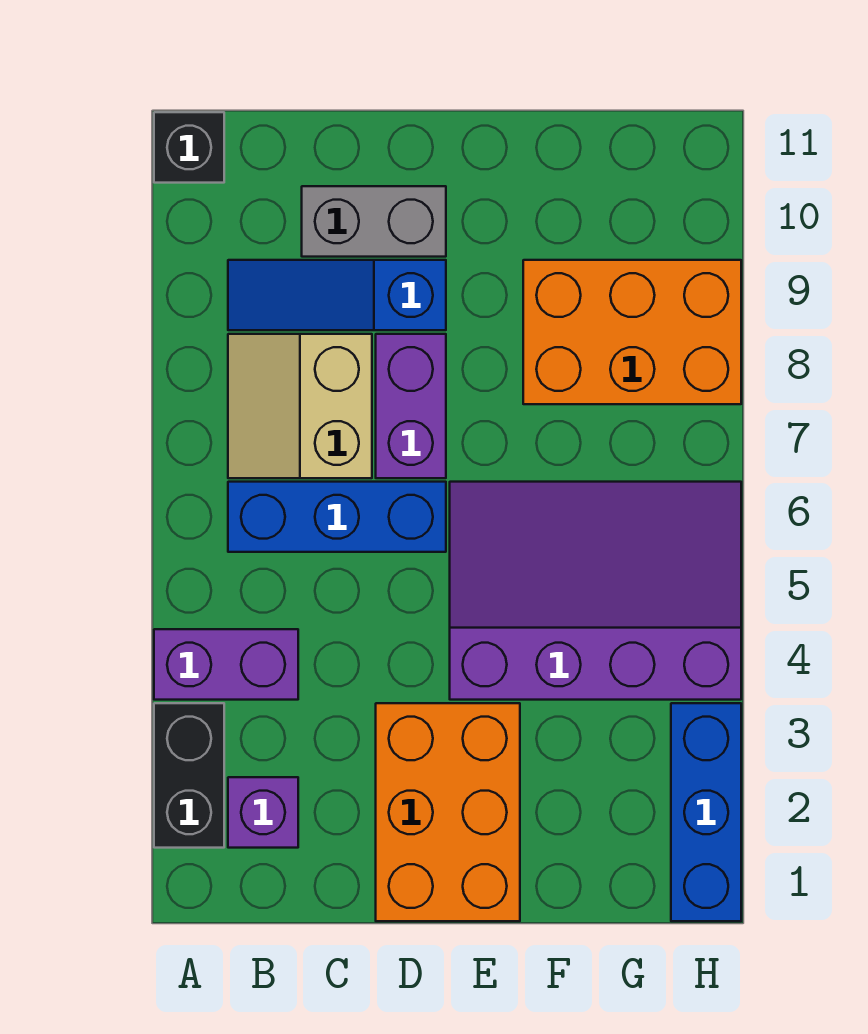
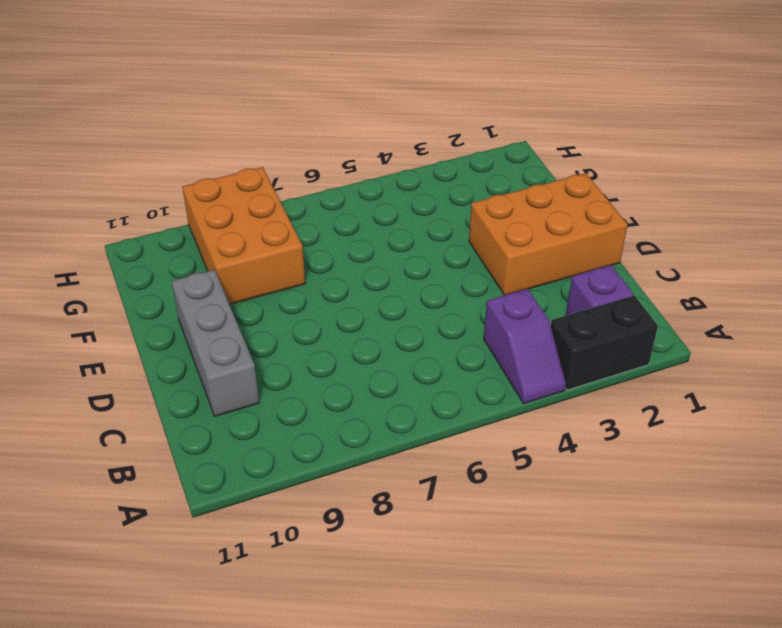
purple slope A4:B4 level 1 top B -> purple brick A4:B4 level 1
grey brick C10:E10 level 1 -> grey brick C10:D10 level 1
none -> black brick A11 level 1
none -> blue brick B6:D6 level 1
none -> tan slope B7:C8 level 1 top C

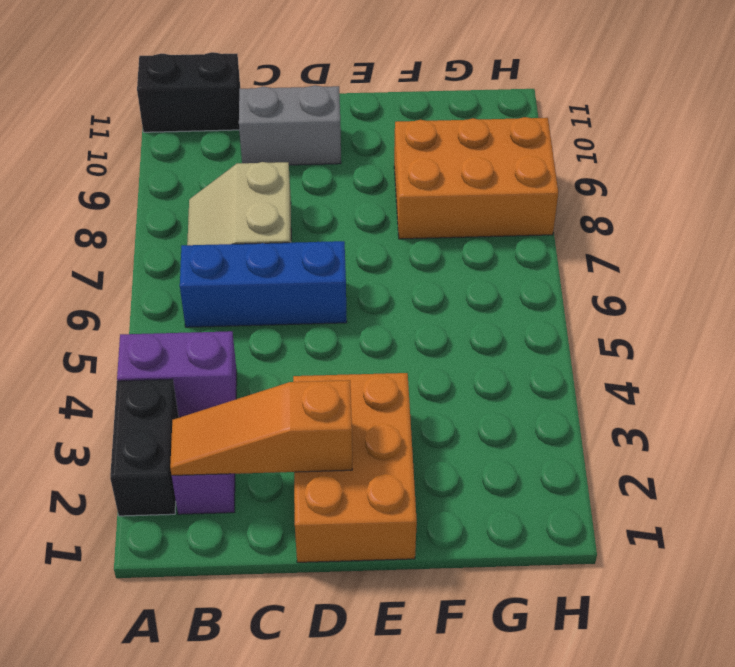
black brick A11:B11 level 1 -> black brick A11 level 1
orange slope B2:D2 level 2 top D -> none
none -> blue slope B9:D9 level 1 top D
none -> purple brick D7:D8 level 1
none -> purple slope E4:H6 level 1 top 4

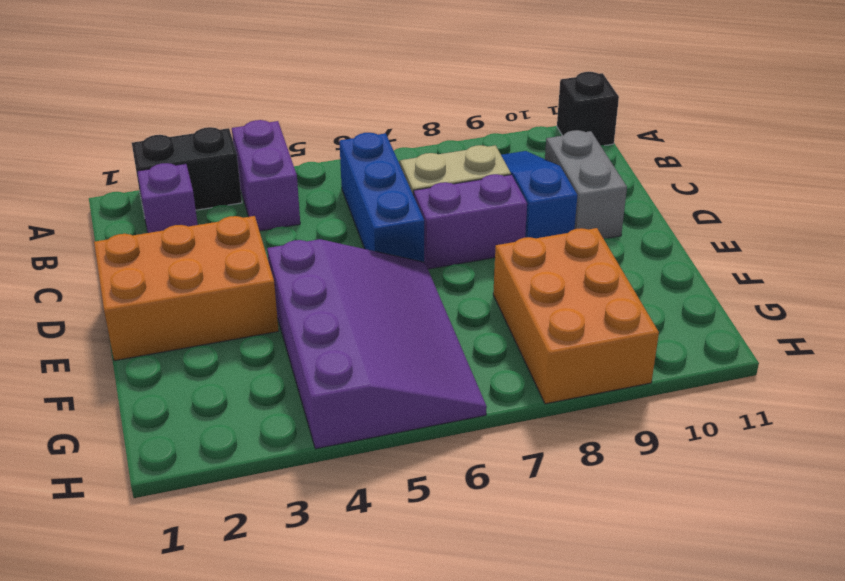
none -> blue brick H1:H3 level 1

